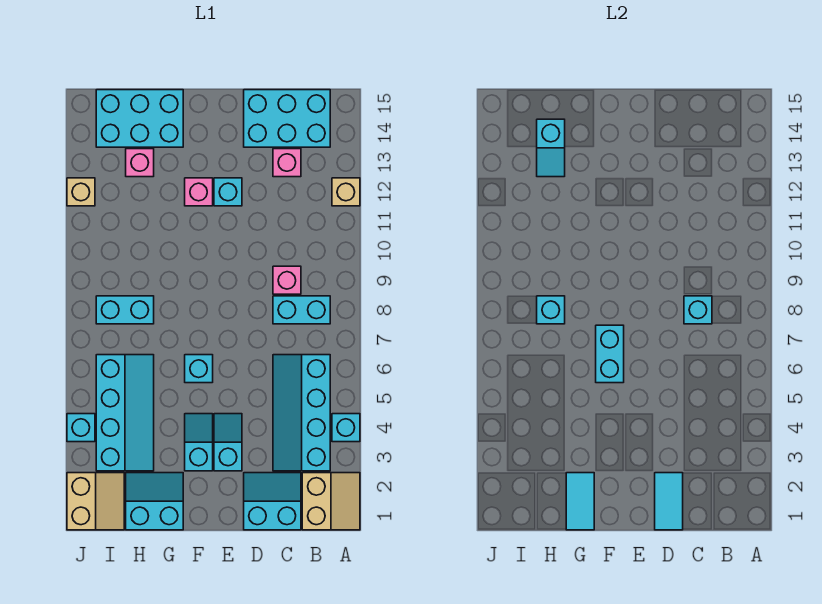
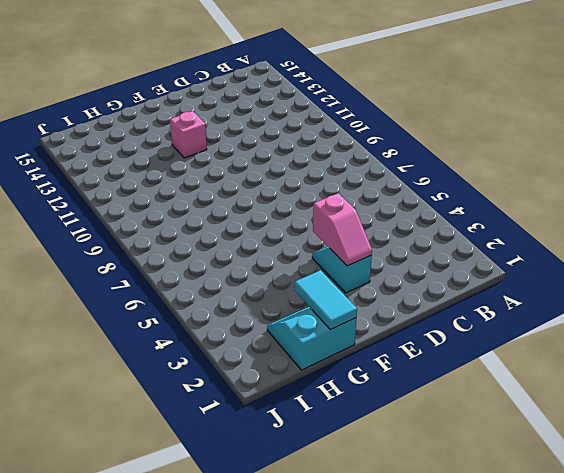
pink slope E3:E4 level 2 top 4 -> none
none -> tan slope A1:B2 level 1 top B
none -> cyan brick A4 level 1
none -> tan brick A12 level 1

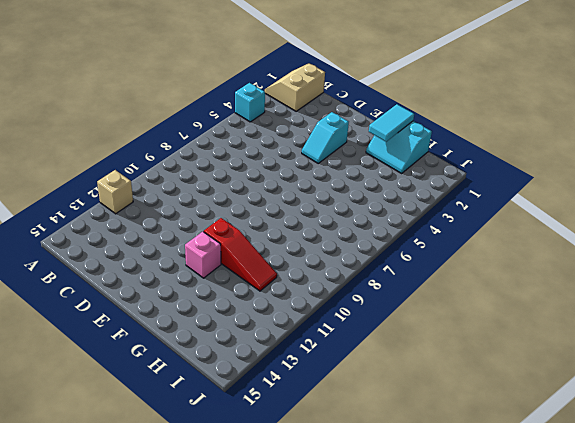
red slope F11:H11 level 1 top F -> none
none -> cyan slope B3:C6 level 1 top B
none -> cyan brick B8:C8 level 1
none -> cyan brick B14:D15 level 1

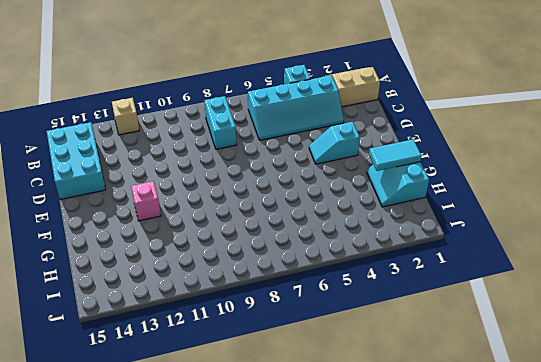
none -> cyan slope C1:D2 level 1 top 1
none -> pink brick C9 level 1
none -> pink brick C13 level 1

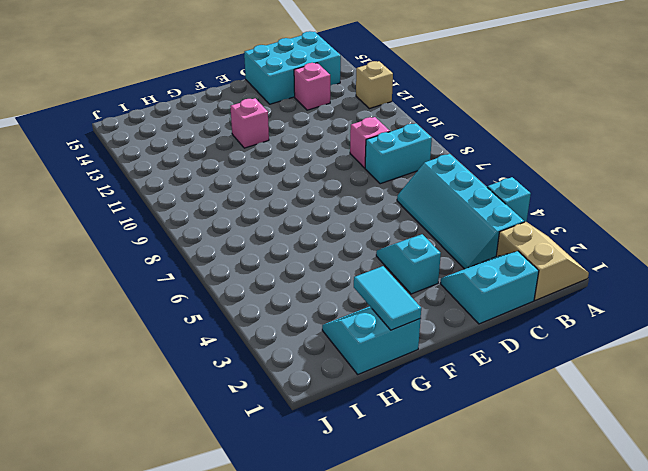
none -> cyan brick E12 level 1
none -> cyan slope F3:F4 level 1 top 3
none -> cyan brick F6 level 1

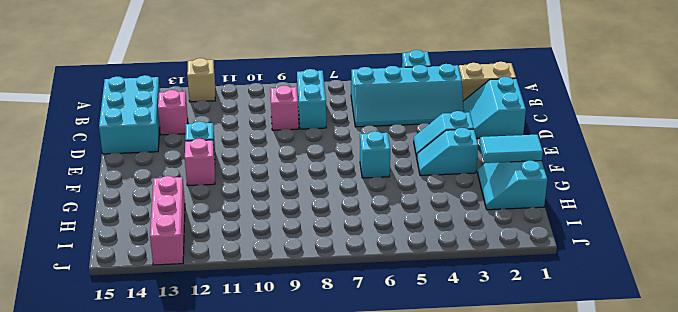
pink brick H13:J13 level 1 -> pink brick H13 level 1
none -> cyan brick G14:I15 level 1
none -> cyan slope H3:I6 level 1 top I
none -> cyan brick H8:I8 level 1

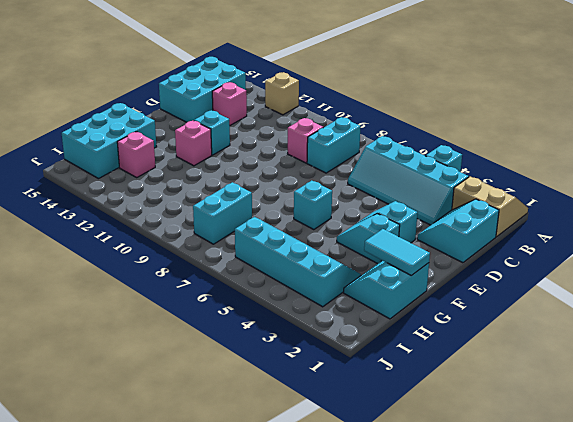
none -> tan slope I1:J2 level 1 top J
none -> cyan brick J4 level 1
none -> tan brick J12 level 1

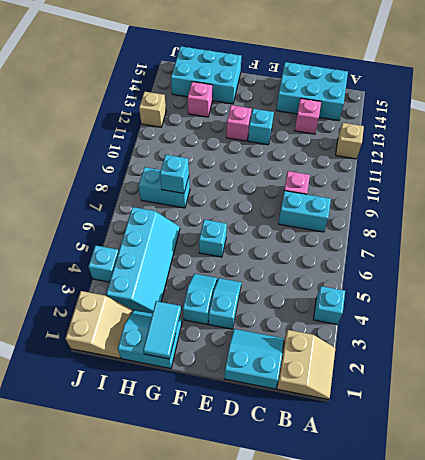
none -> cyan slope B3:C6 level 1 top B
none -> cyan brick C8 level 2
none -> cyan tile D1:D2 level 2

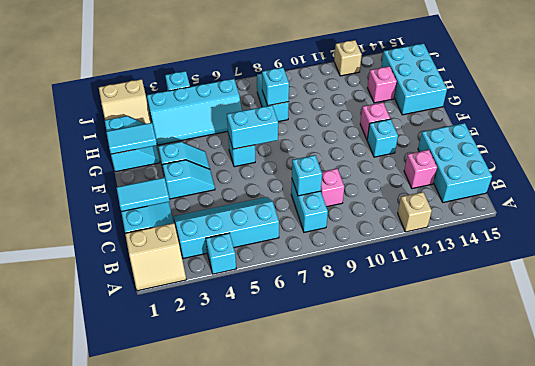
none -> cyan slope H13:H14 level 2 top 14

